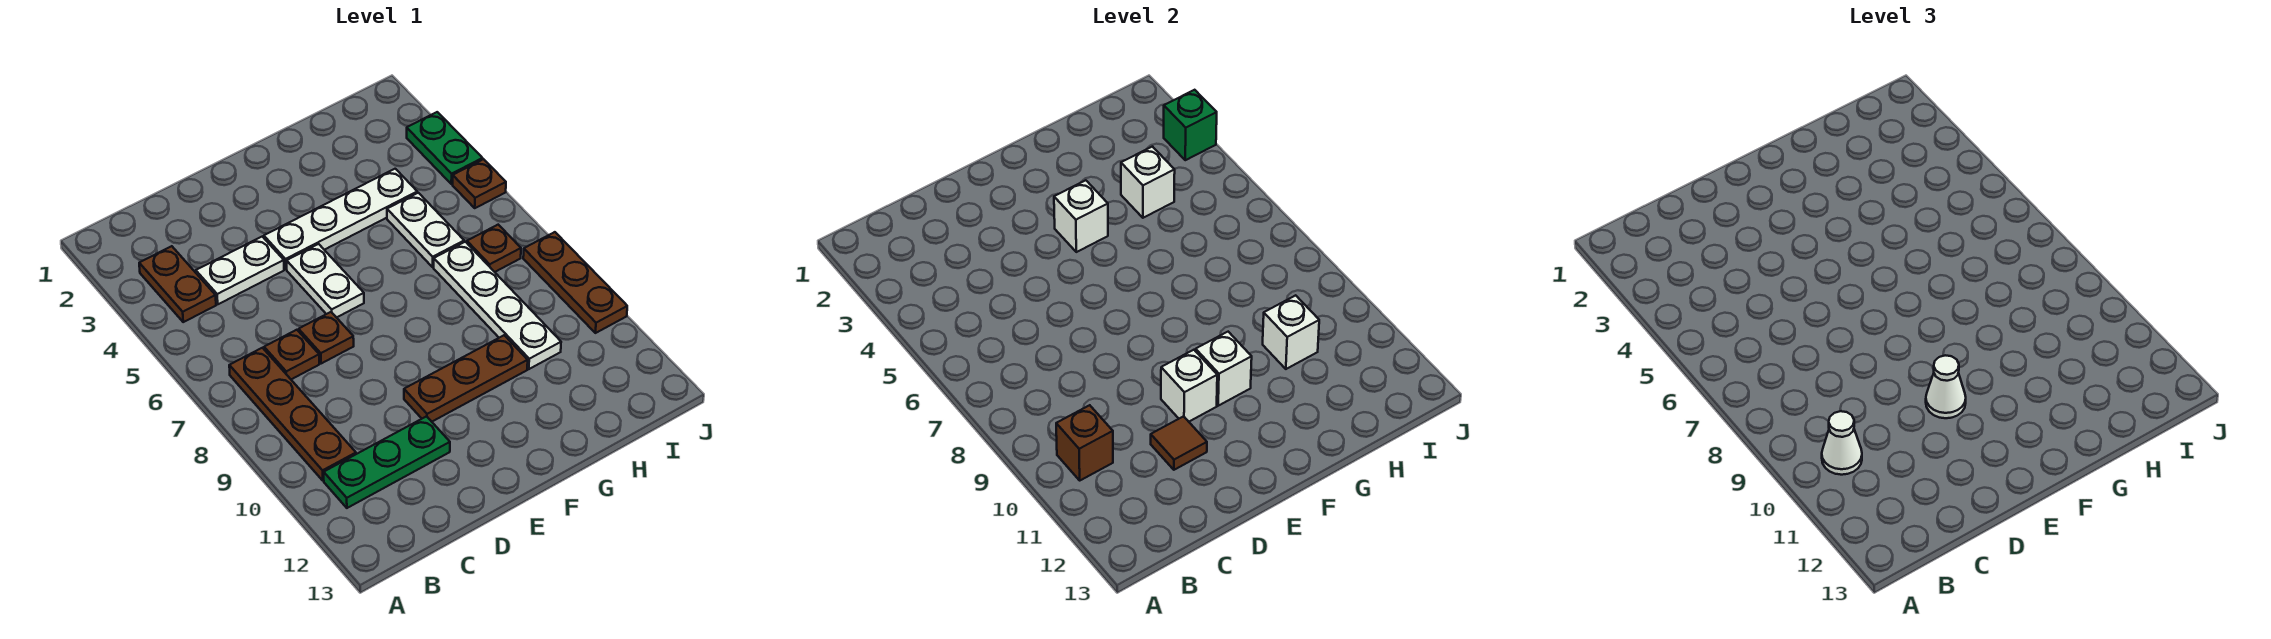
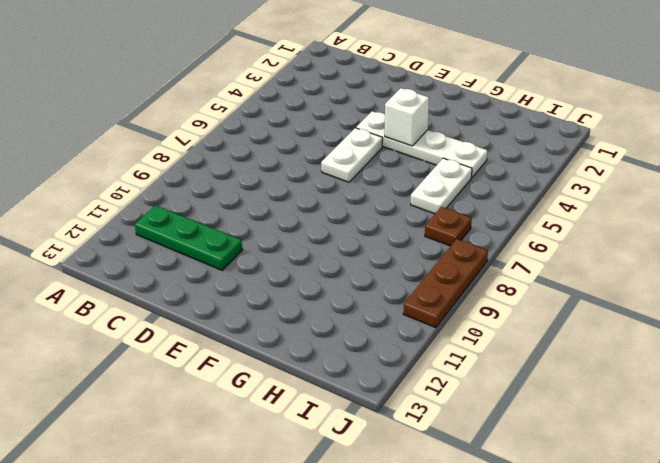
none -> brown plate B3:B4 level 1
none -> brown plate B7:B10 level 1
none -> white plate C4:D4 level 1

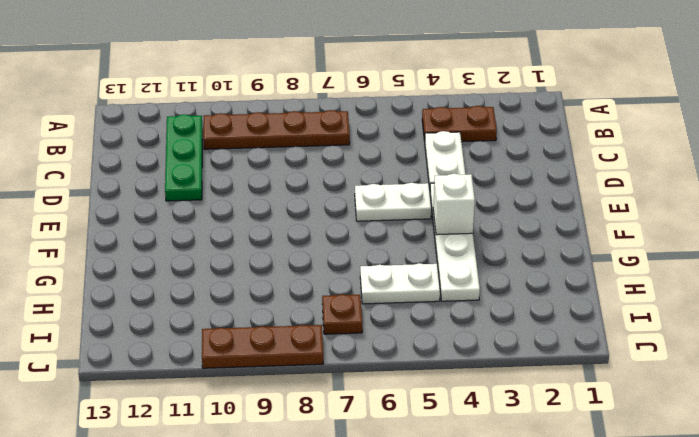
none -> brown plate C7 level 1
none -> brown plate D7 level 1
none -> brown plate E10:G10 level 1

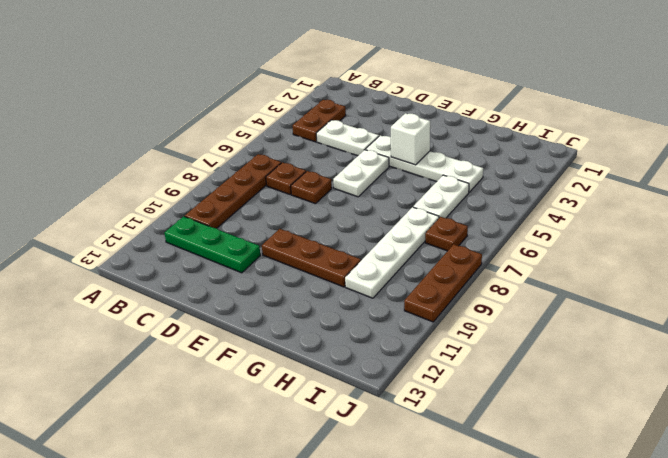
none -> green plate J3:J4 level 1
none -> brown plate J5 level 1
none -> brown brick B10 level 2

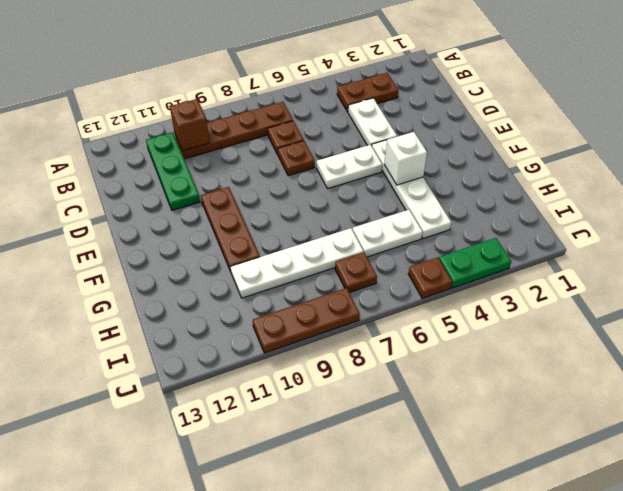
none -> brown tile D11 level 2
none -> white brick E10 level 2
none -> white brick F10 level 2

